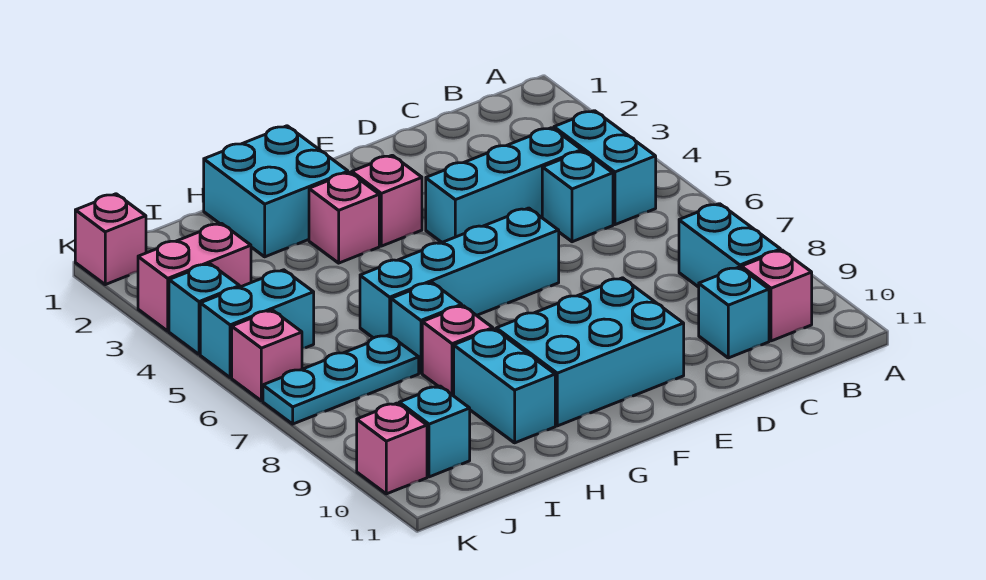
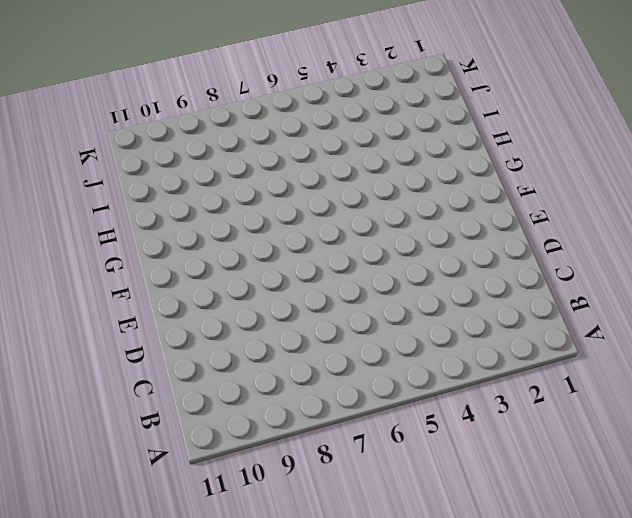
none -> cyan brick B4:B5 level 1
none -> cyan brick B8:B9 level 1
none -> pink brick B10 level 1

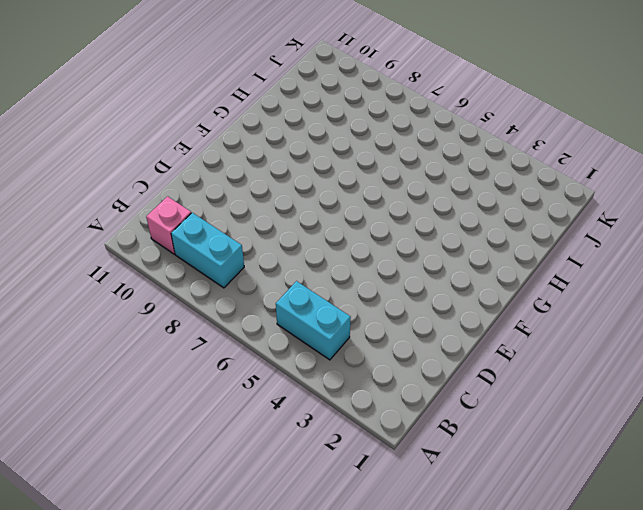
none -> cyan brick C4:E4 level 1
none -> cyan brick C5 level 1
none -> cyan brick C10 level 1

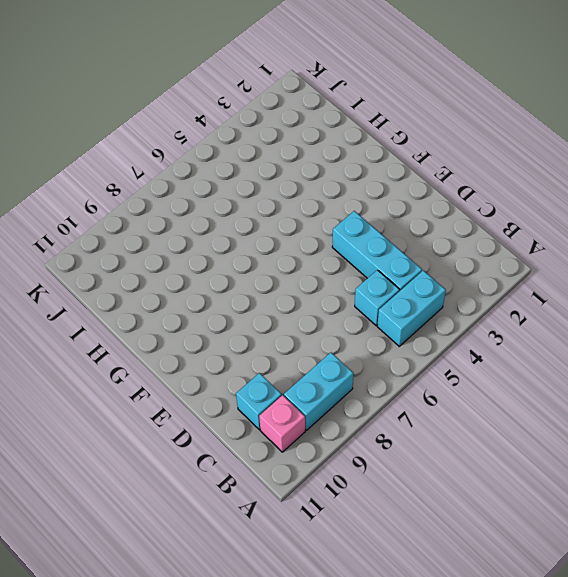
none -> cyan brick E6:H6 level 1
none -> cyan brick E9:G10 level 1
none -> pink brick F3 level 1

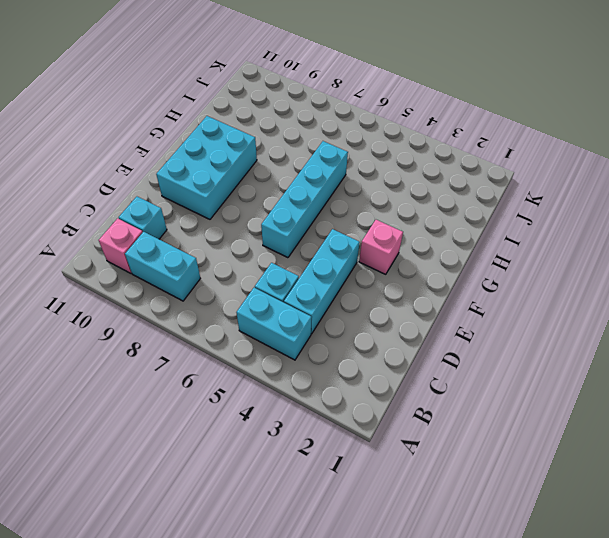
none -> cyan brick G1:H2 level 1
none -> pink brick G3 level 1
none -> cyan brick H7 level 1

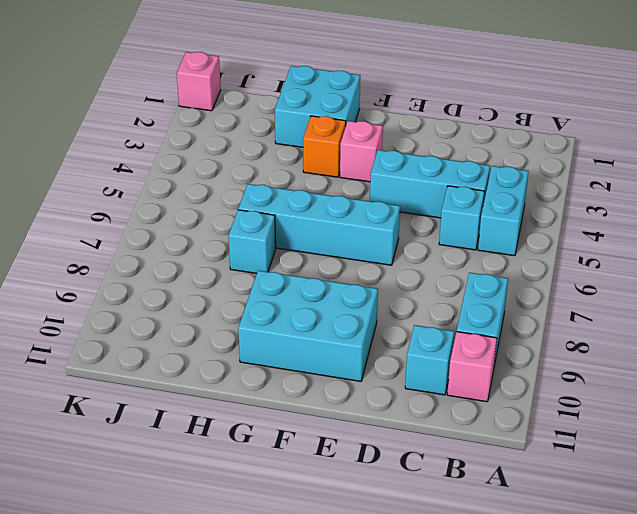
orange brick G3 level 1 -> pink brick G3 level 1
none -> pink brick H8 level 1
none -> cyan brick H9:H10 level 1
none -> cyan plate I7:K7 level 1

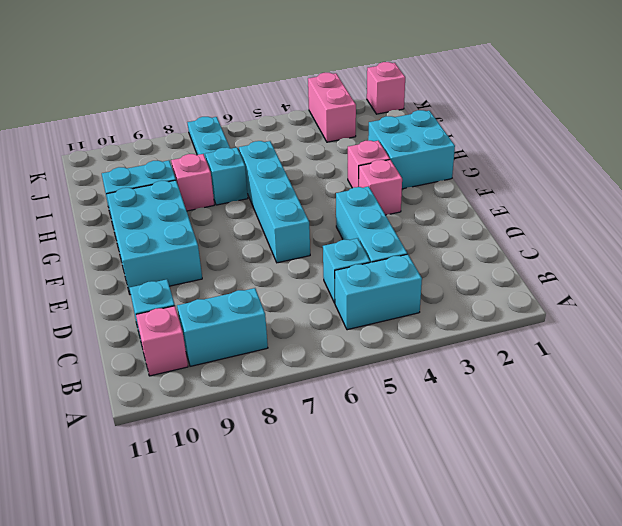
none -> cyan brick J5:K5 level 1
none -> cyan brick J10 level 1
none -> cyan brick K4 level 1

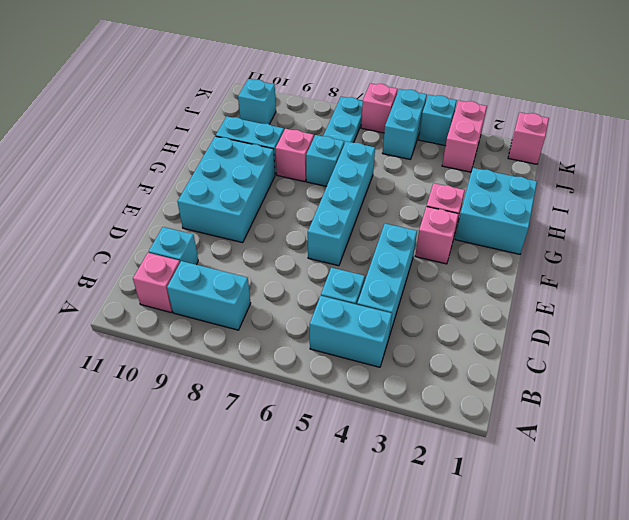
none -> pink brick K10 level 1

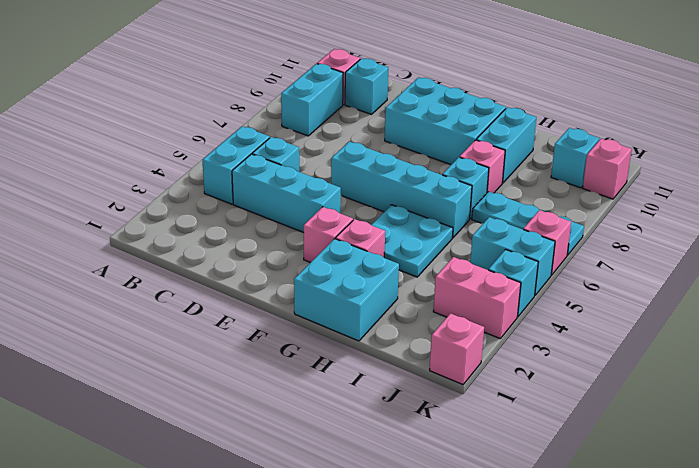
cyan plate G4:H5 level 1 -> none

